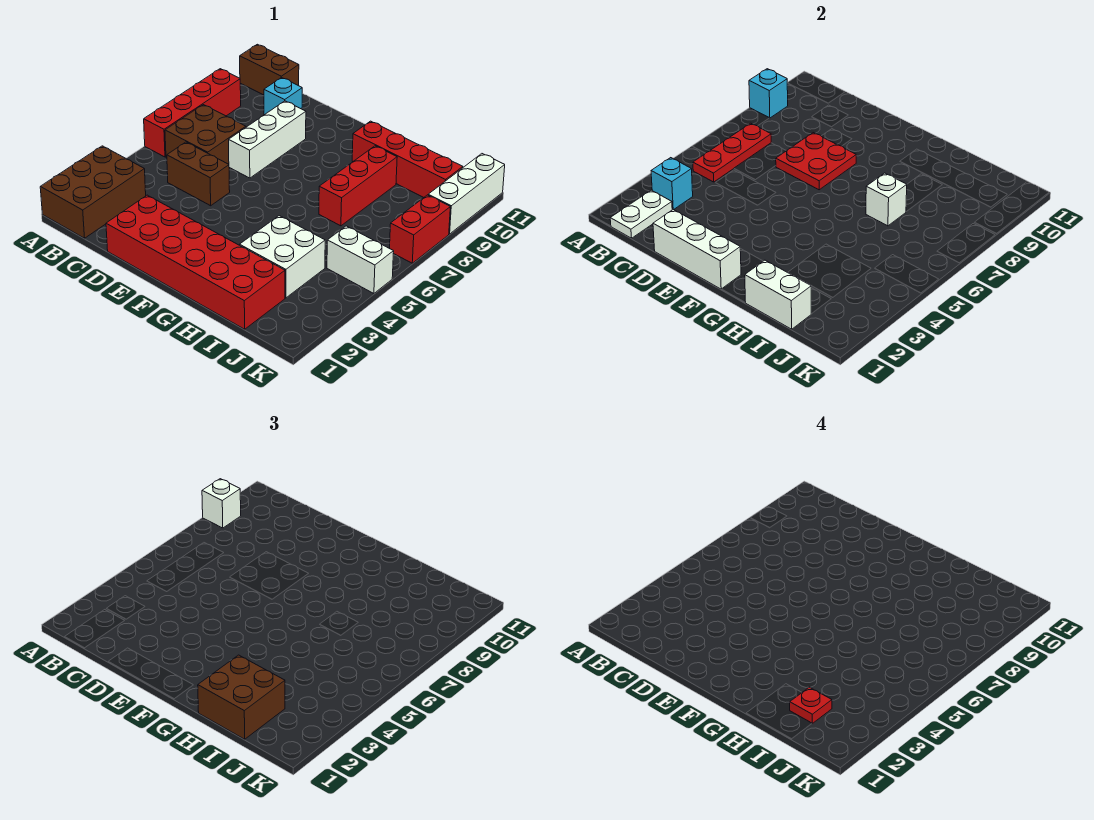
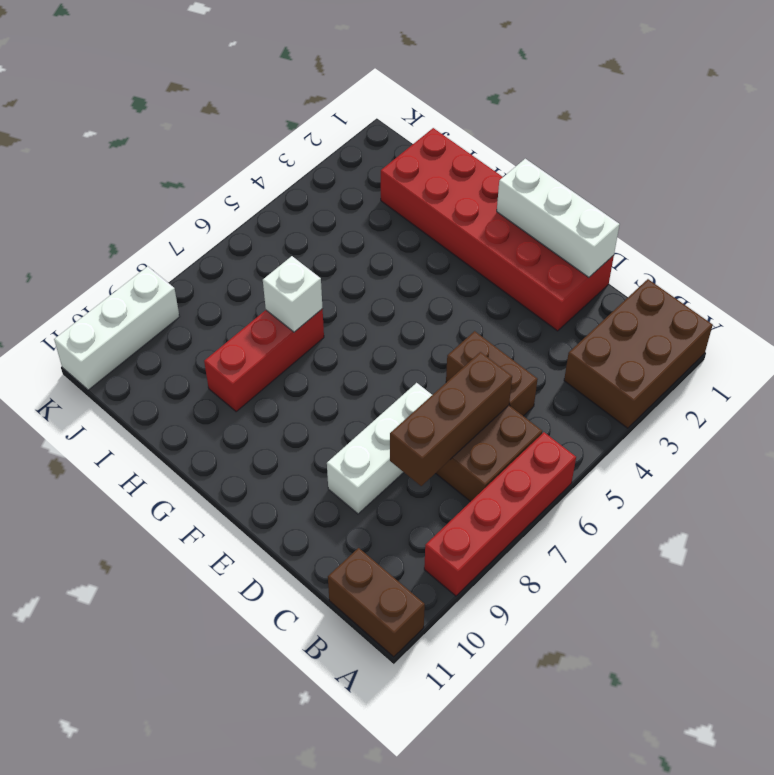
brown brick C6:C8 level 2 -> none
none -> cyan brick C10 level 1
none -> red brick G10:J10 level 1
none -> white brick H3:I4 level 1

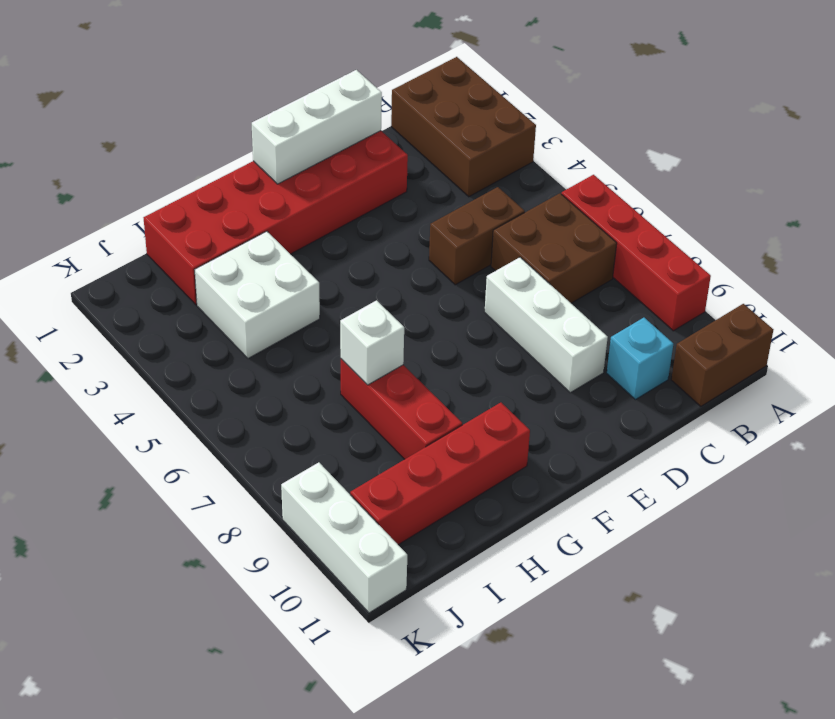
none -> white brick J5:K5 level 1
none -> red brick K7:K8 level 1
none -> cyan brick A9 level 2

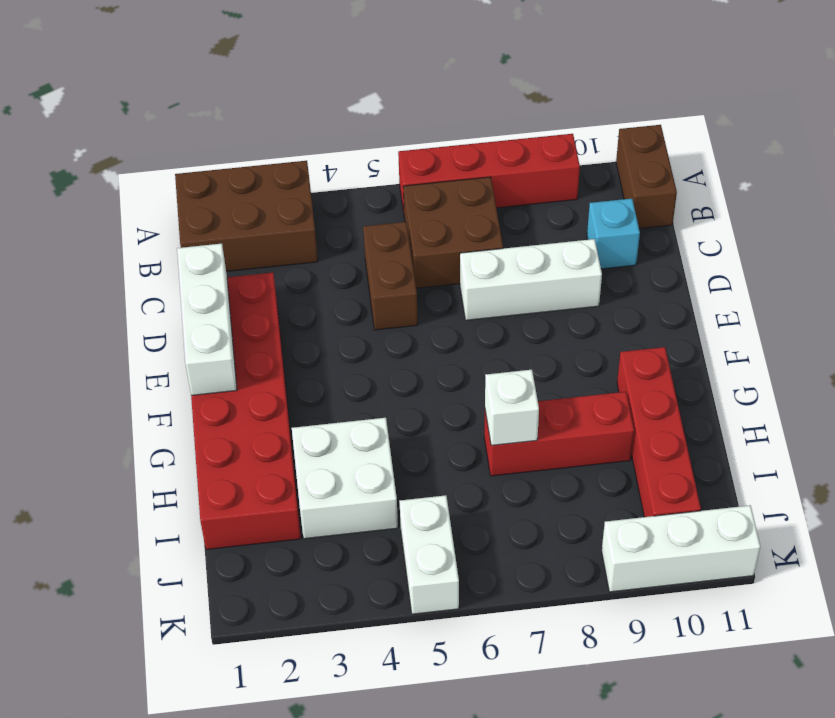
none -> red brick K7:K8 level 1
none -> cyan brick A9 level 2
none -> white plate B1:B2 level 2

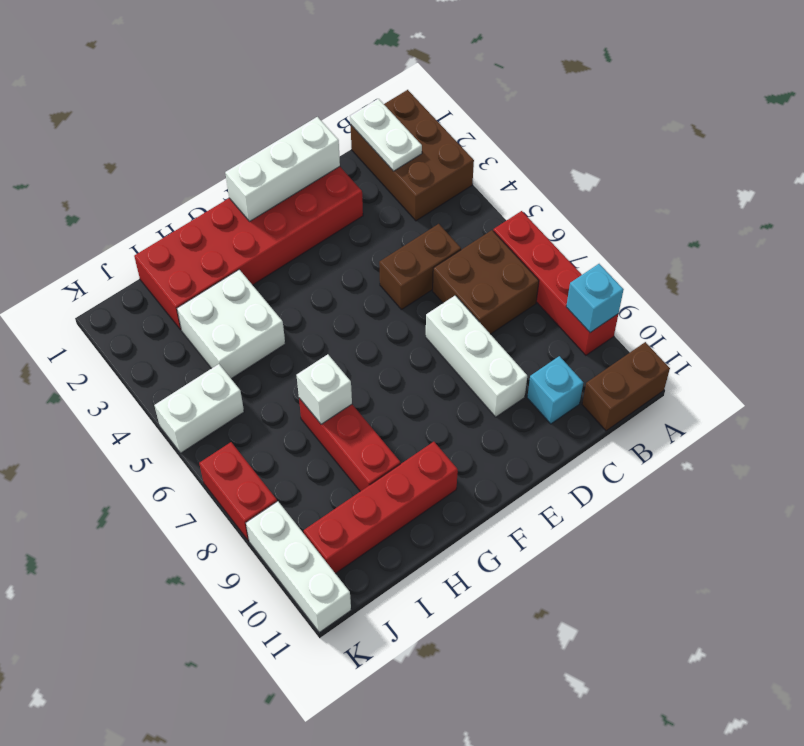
none -> cyan brick B3 level 2
none -> red plate B5:B7 level 2
none -> red plate D7:E8 level 2

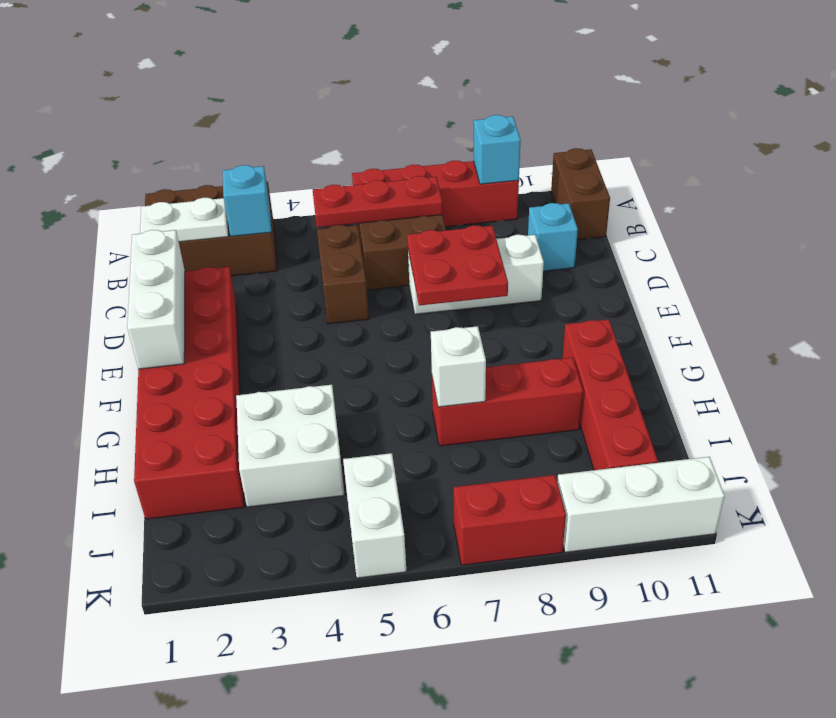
none -> white brick H1:I1 level 2
none -> white brick A9 level 3
none -> brown brick H1:I2 level 3

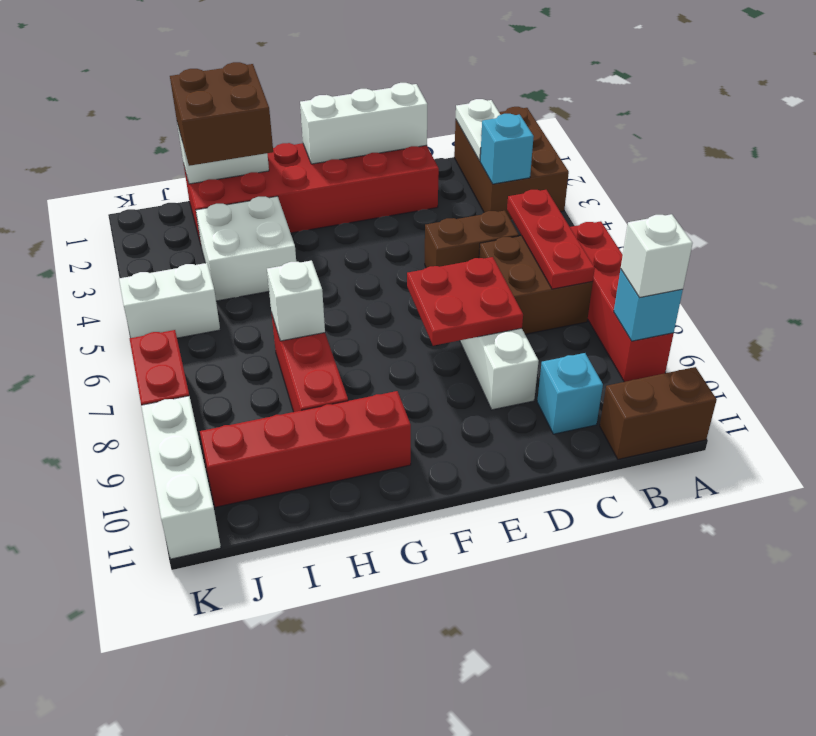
none -> red plate I2 level 4

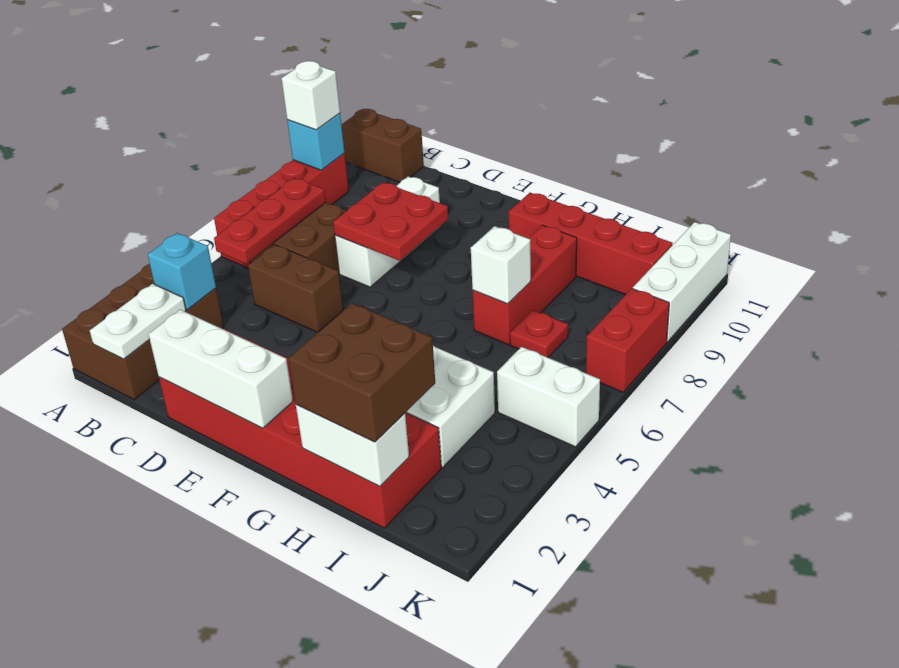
red plate I7 level 1 -> red plate I2 level 4
none -> cyan brick C10 level 1

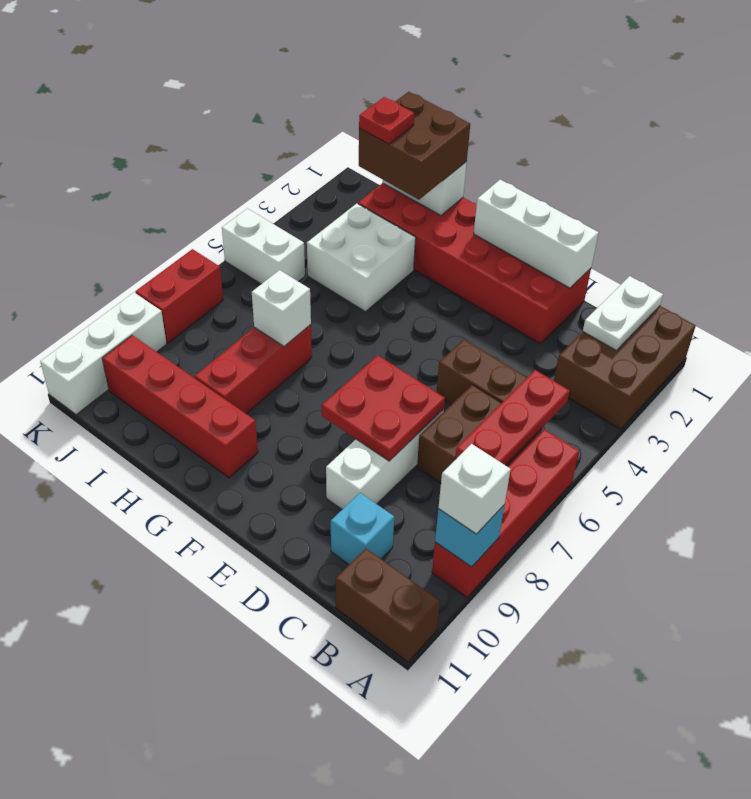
none -> cyan brick B3 level 2

